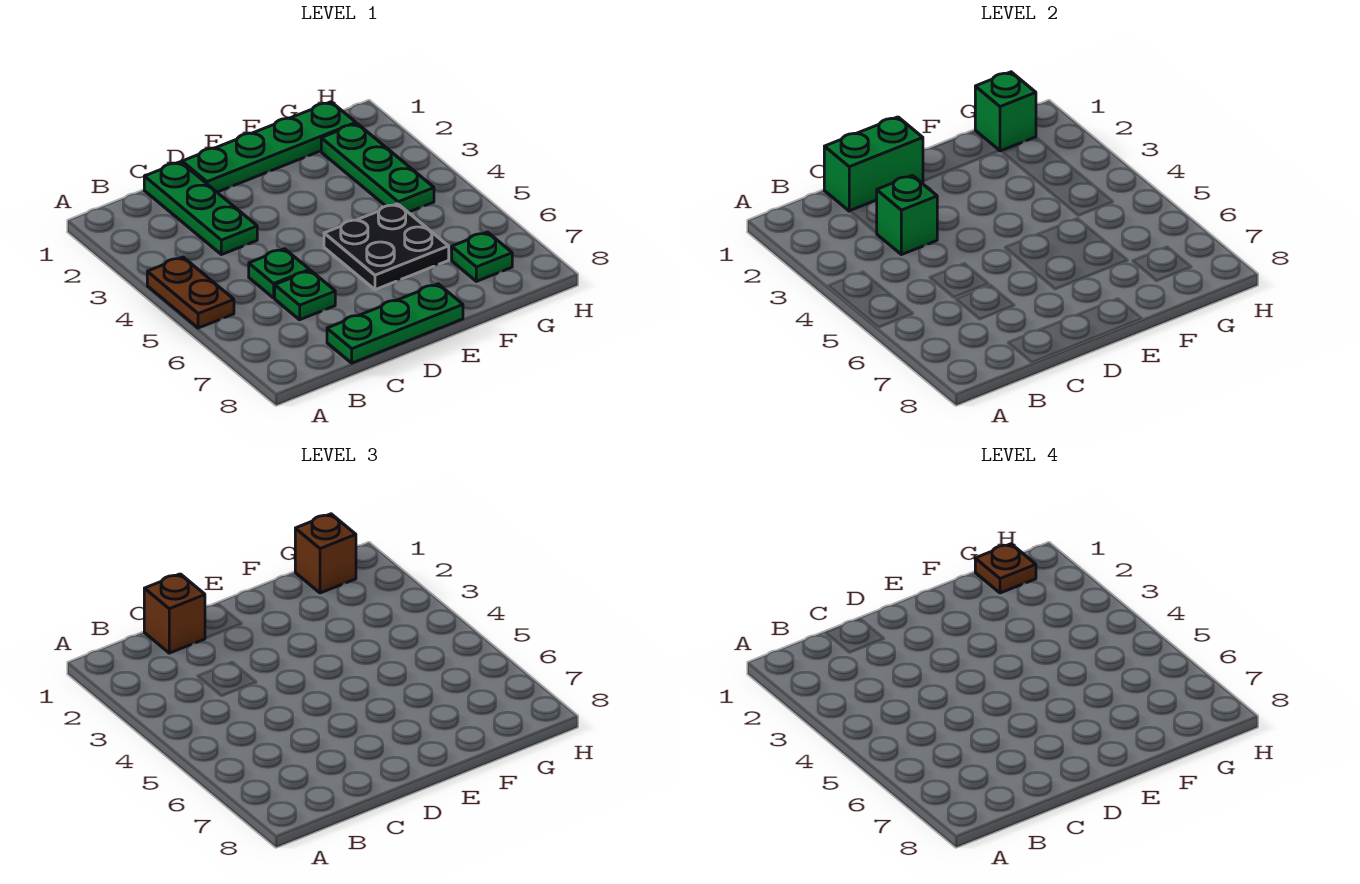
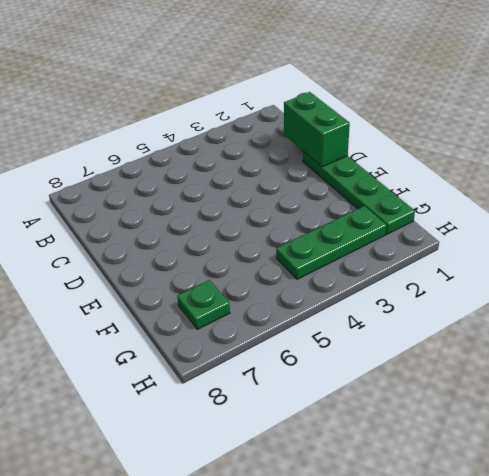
none -> brown plate A4:A5 level 1
none -> green plate C1:C3 level 1
none -> green plate C5 level 1

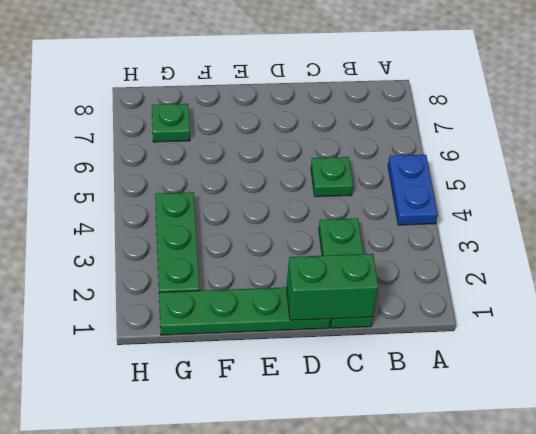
blue plate A4:A5 level 1 -> brown plate A4:A5 level 1
none -> green plate C6 level 1
none -> green plate C8:E8 level 1
none -> black plate E5:F6 level 1

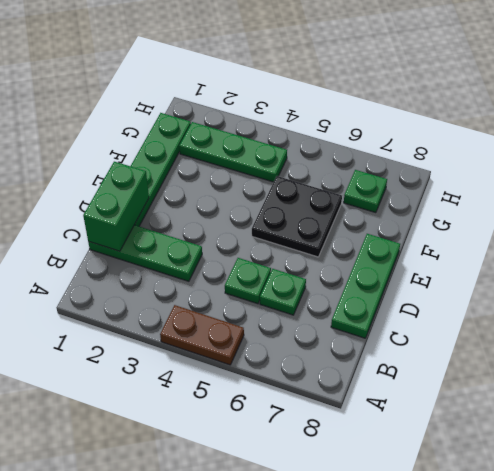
none -> green brick C3 level 2
none -> green brick G1 level 2
none -> brown brick C1 level 3

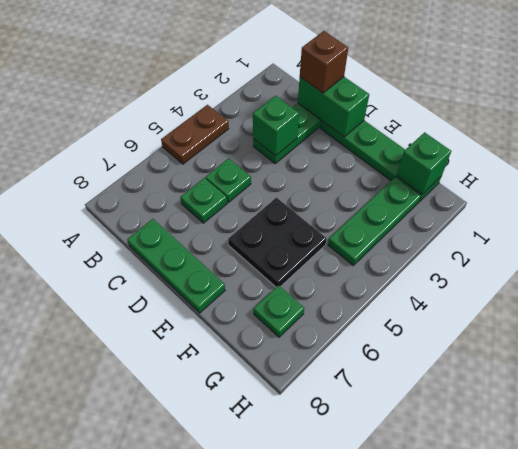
none -> brown brick G1 level 3
none -> brown plate G1 level 4

